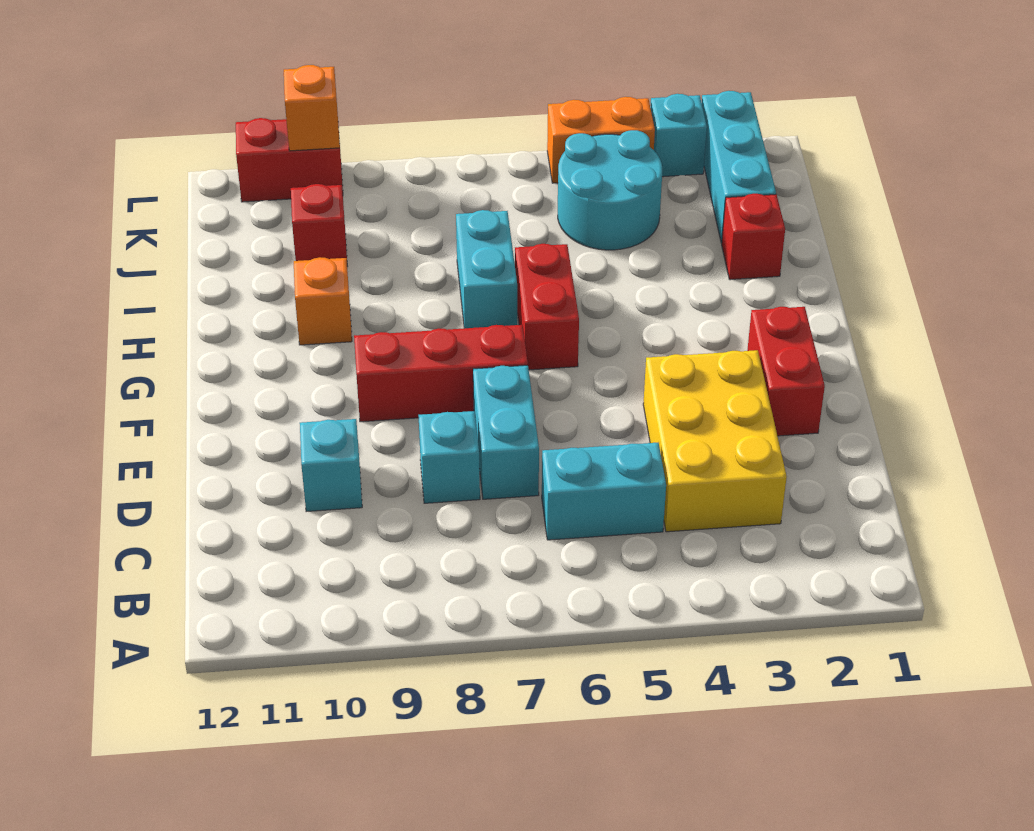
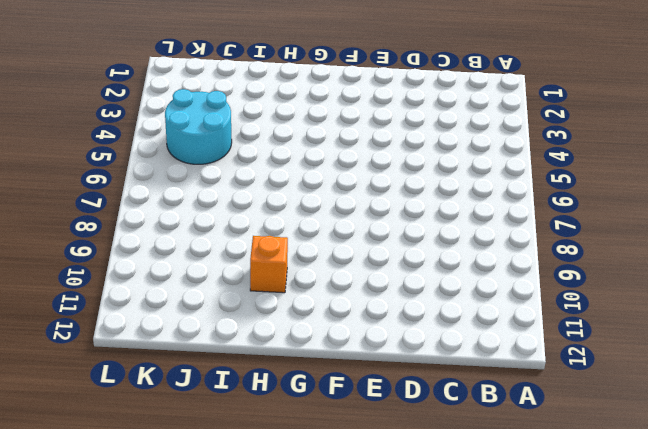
none -> yellow brick C3:E4 level 1
none -> cyan brick C5:C6 level 1
none -> cyan brick D7:E7 level 1

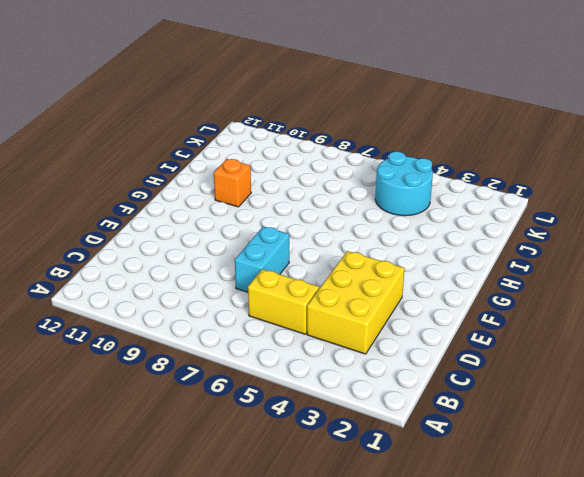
yellow brick C5:C6 level 1 -> cyan brick C5:C6 level 1
none -> cyan brick D8 level 1
none -> cyan brick D10 level 1
none -> red brick E2:F2 level 1

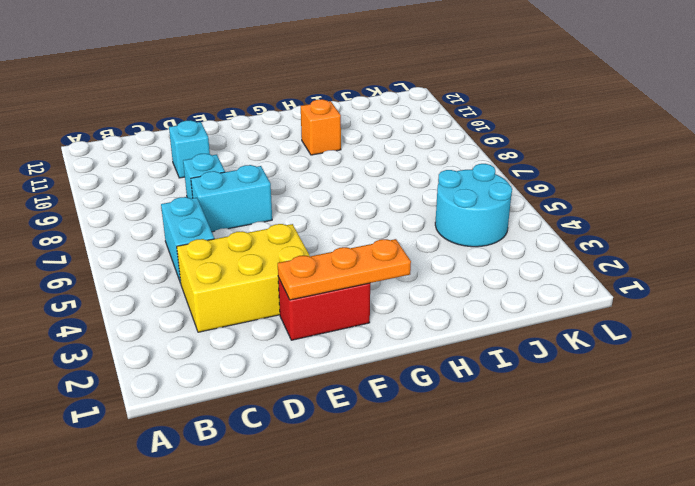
orange plate E2:G2 level 2 -> none
none -> red brick F7:F9 level 1
none -> red brick G6:H6 level 1
none -> cyan brick H7:I7 level 1

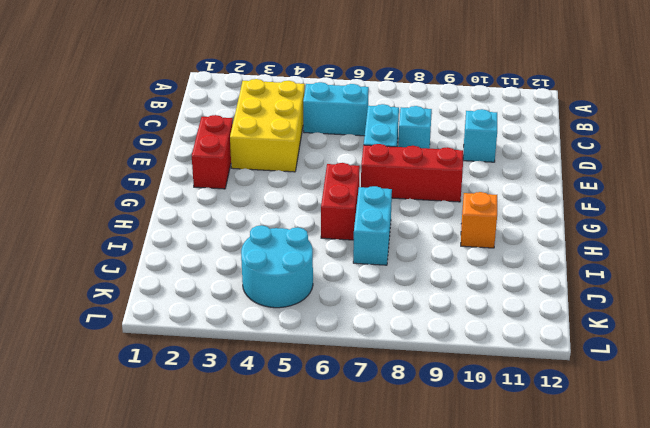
none -> red brick I2 level 1
none -> cyan brick J2:L2 level 1
none -> red brick J10 level 1

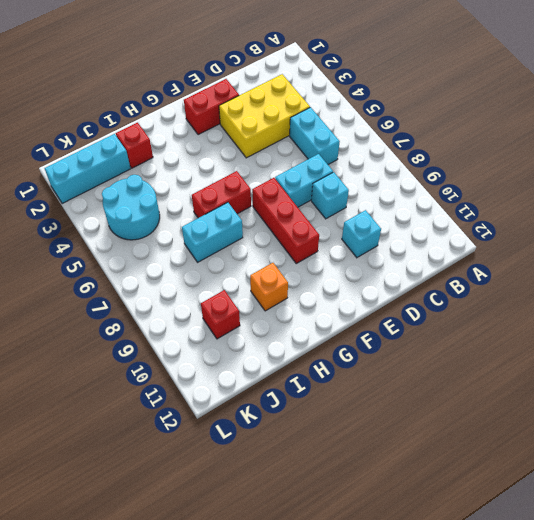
none -> cyan brick L3 level 1
none -> orange brick L4:L5 level 1
none -> red brick L10:L11 level 1

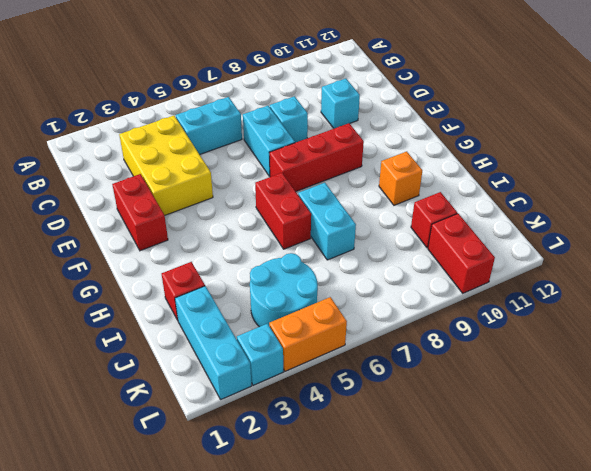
red brick K10:L10 level 1 -> red brick L10:L11 level 1
none -> orange brick L10 level 2

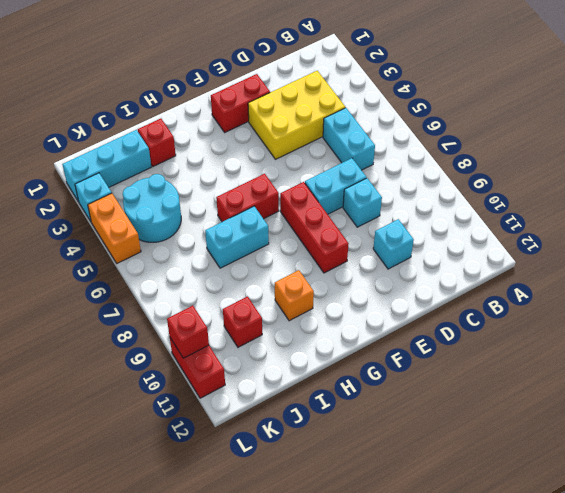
red brick L10 level 2 -> orange brick L10 level 2

